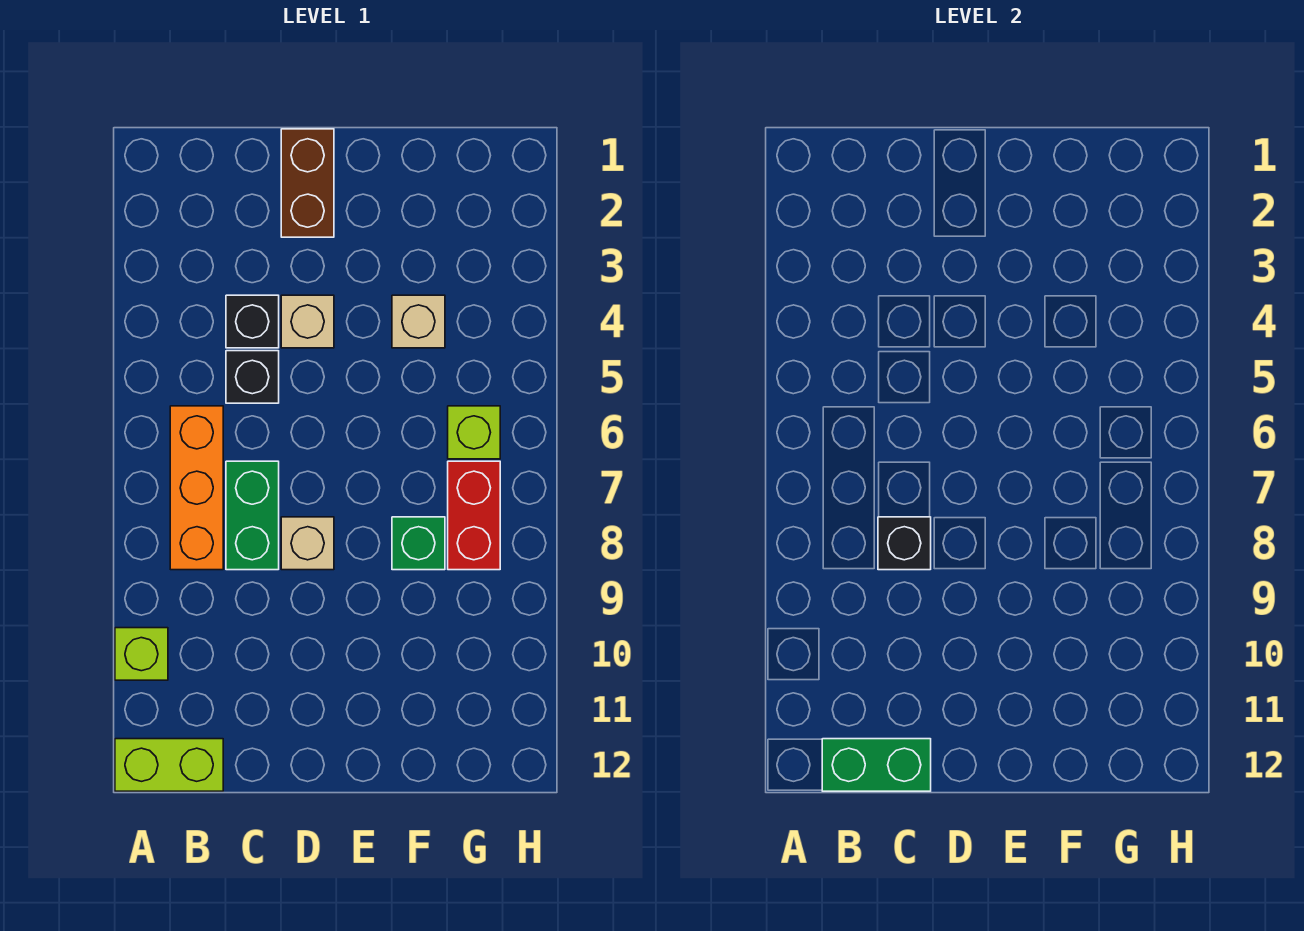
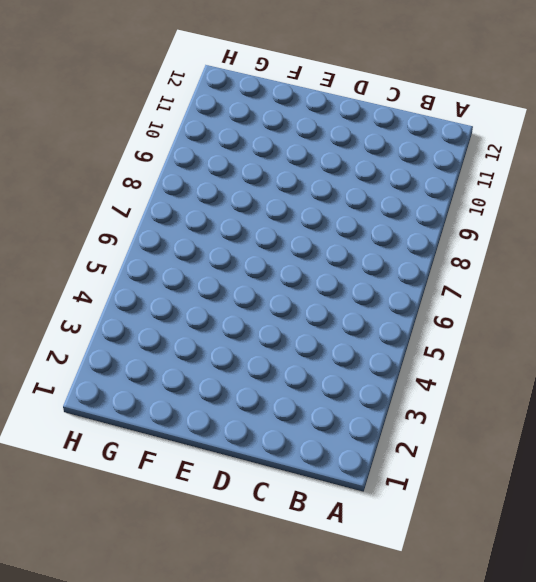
none -> lime brick A10 level 1
none -> lime brick A12:B12 level 1
none -> orange brick B6:B8 level 1

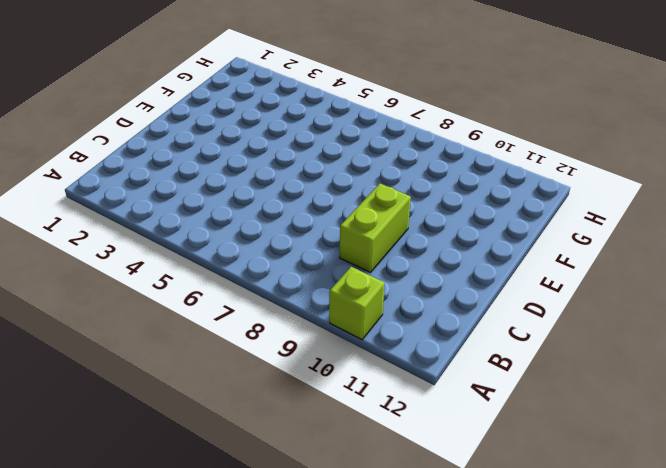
lime brick C9:D9 level 1 -> lime brick A12:B12 level 1
none -> orange brick B6:B8 level 1
none -> black brick C4 level 1
none -> black brick C5 level 1

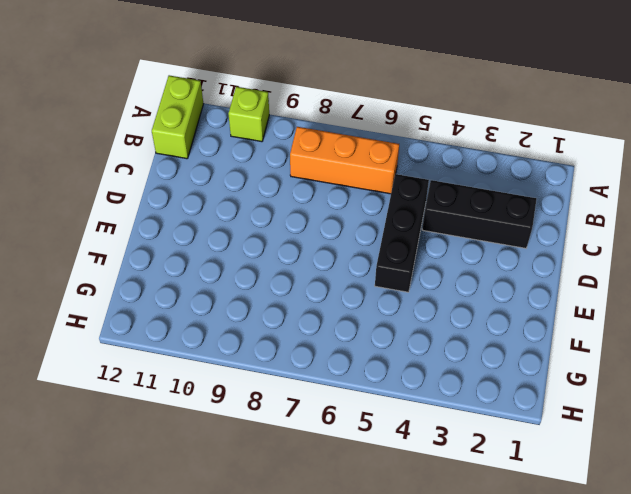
black brick C2:C4 level 1 -> black brick C4 level 1
black brick C5:E5 level 1 -> black brick C5 level 1
none -> green brick C7:C8 level 1
none -> brown brick D1:D2 level 1
none -> tan brick D4 level 1

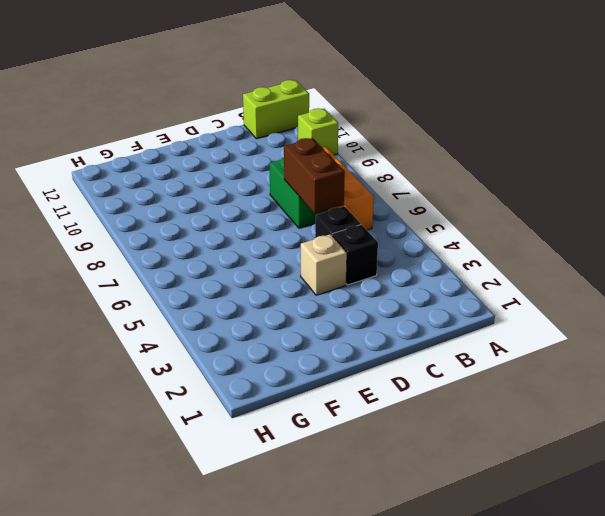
brown brick C6:C7 level 2 -> brown brick D1:D2 level 1
none -> tan brick D8 level 1
none -> tan brick F4 level 1
none -> green brick F8 level 1

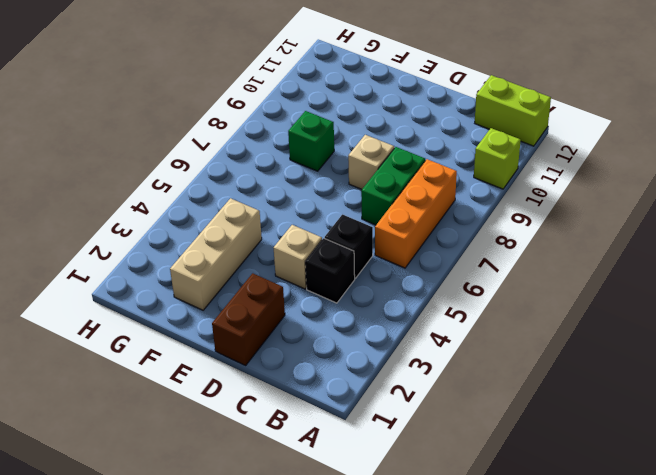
tan brick F2:F4 level 1 -> tan brick F4 level 1
none -> lime brick G6 level 1
none -> red brick G7:G8 level 1
none -> green brick B12:C12 level 2

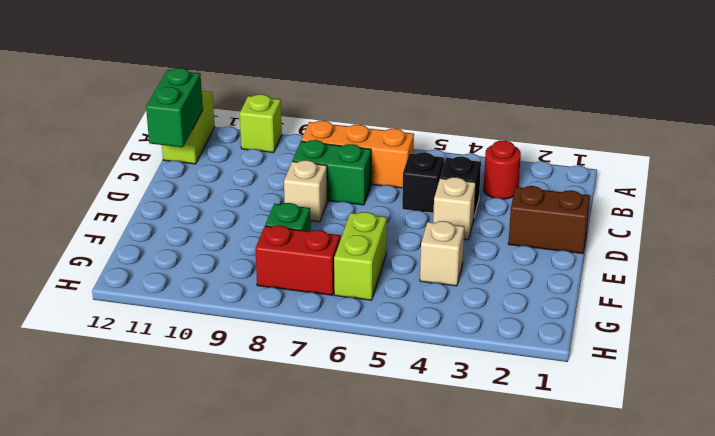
red round brick B3 level 1 -> none
lime brick F6:G6 level 1 -> lime brick G6 level 1
none -> black brick C8 level 2

